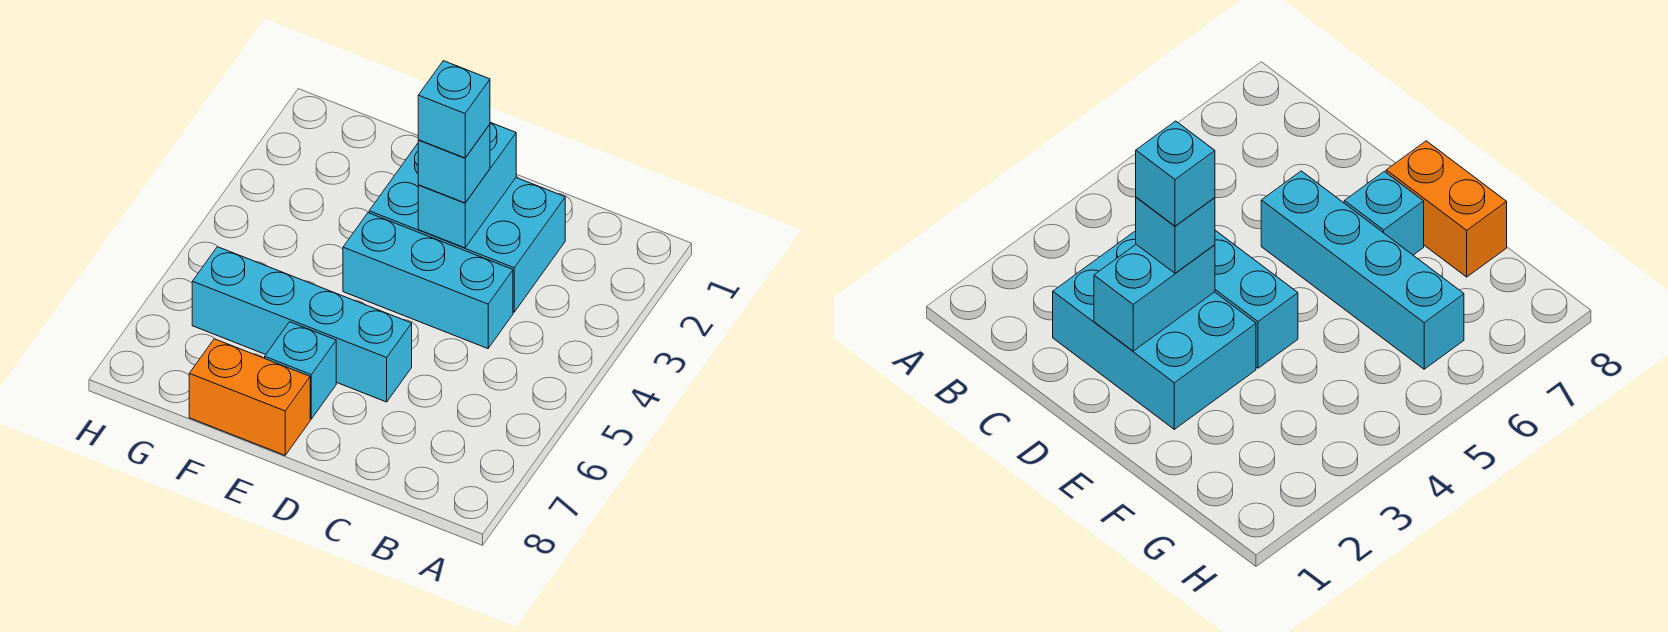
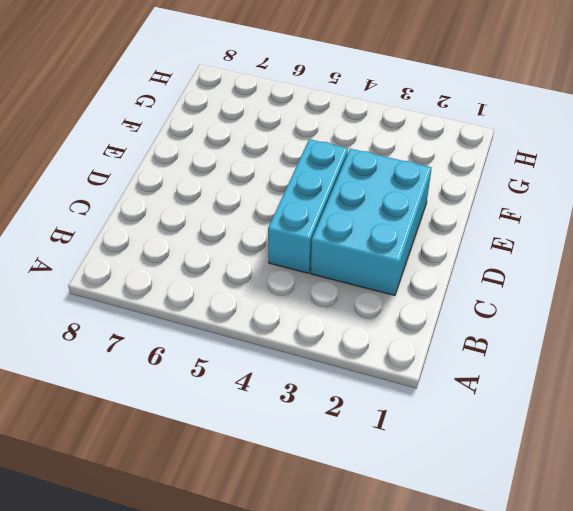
none -> cyan brick D6:G6 level 1
none -> cyan brick E7 level 1

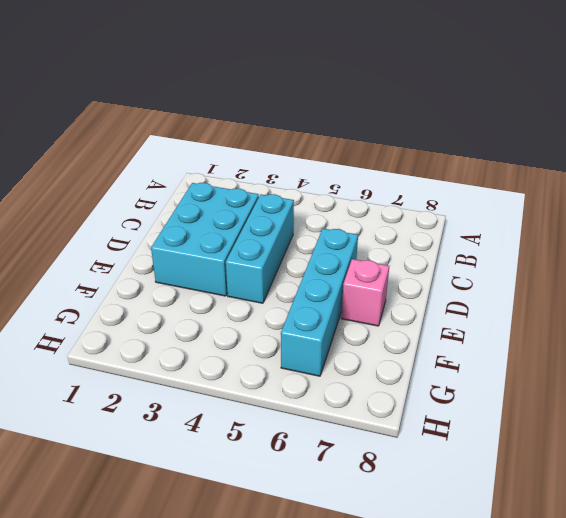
pink brick E7 level 1 -> cyan brick E7 level 1
none -> orange brick E8:F8 level 1
none -> cyan brick D2:D3 level 2

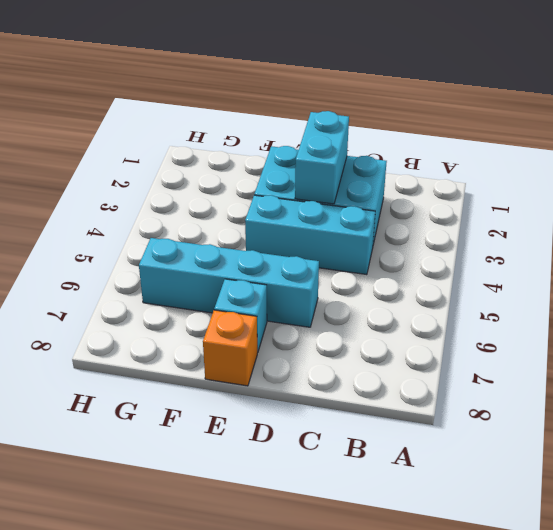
orange brick E8 level 1 -> orange brick E8:F8 level 1
none -> cyan brick D3 level 3
none -> cyan brick D3 level 4

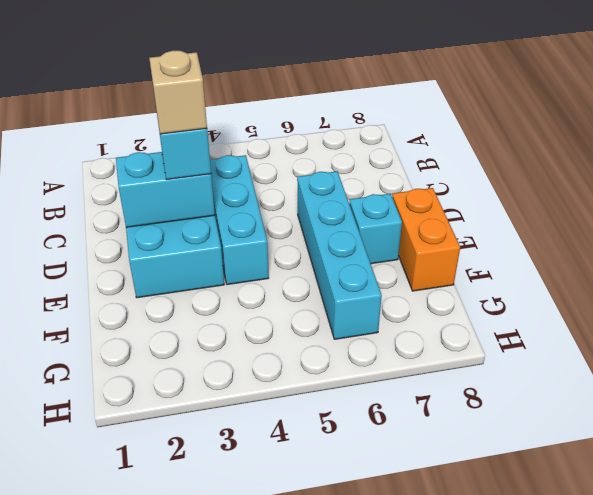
tan brick D3 level 4 -> cyan brick D3 level 4

